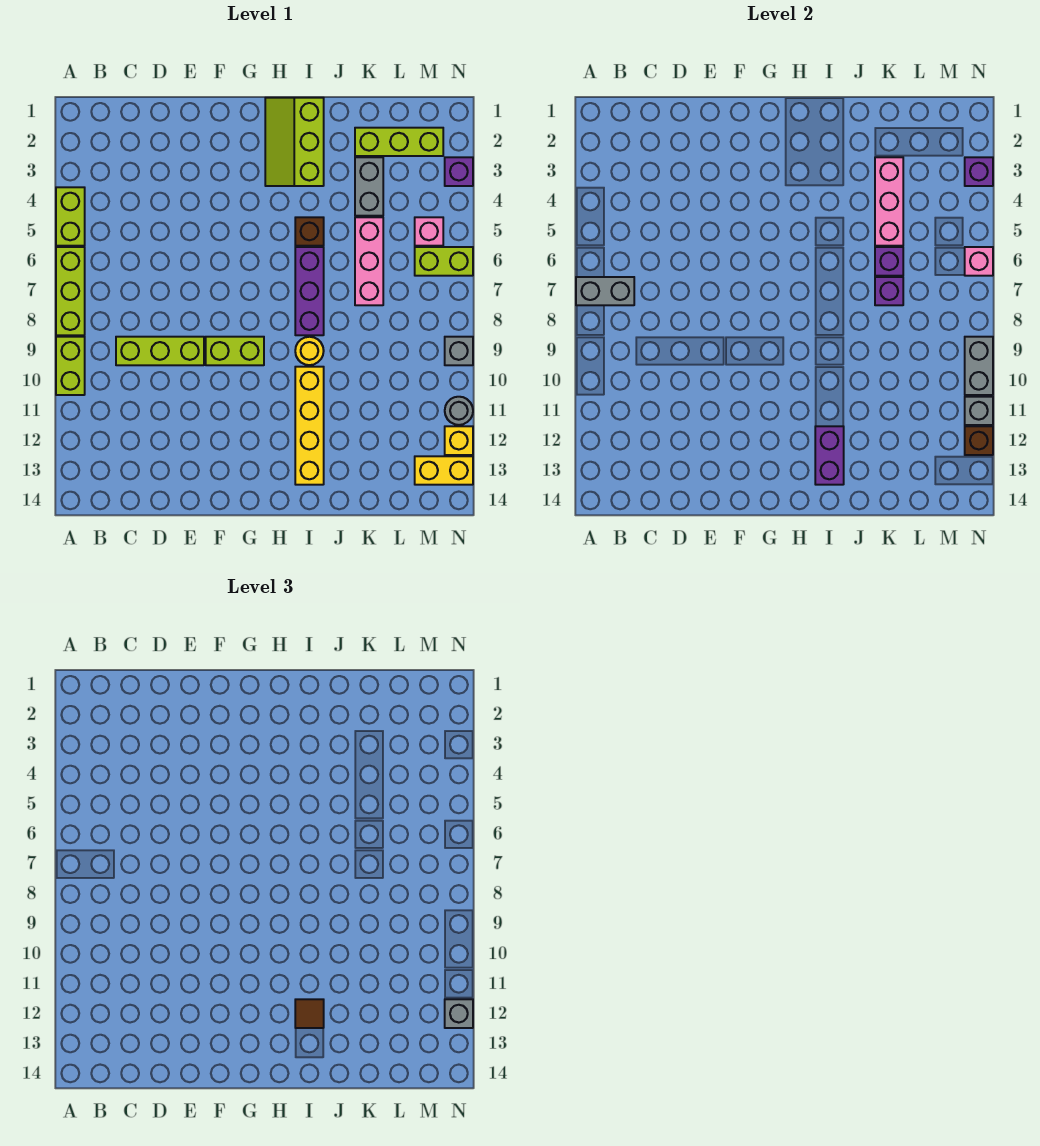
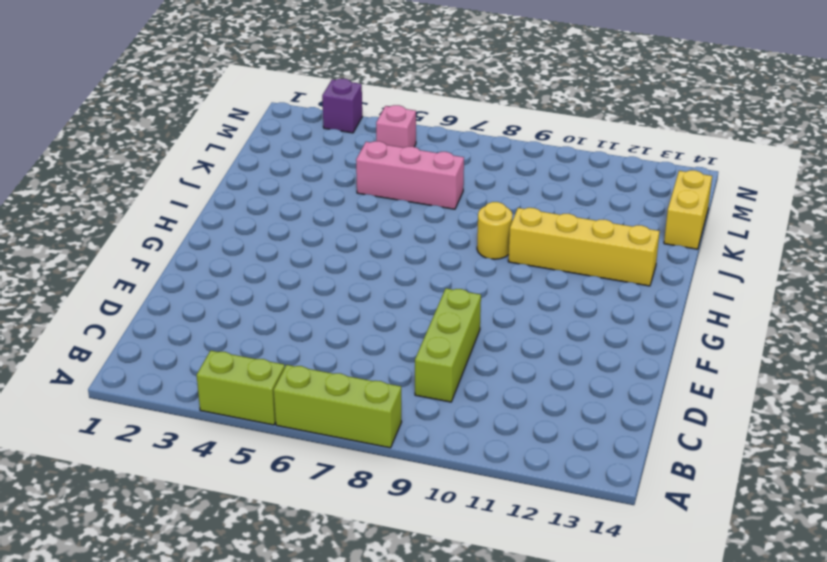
yellow brick K14:L14 level 1 -> yellow brick M13:N13 level 1
none -> lime brick A9:A10 level 1
none -> lime brick F9:G9 level 1
none -> lime slope H1:I3 level 1 top I
none -> brown brick I5 level 1

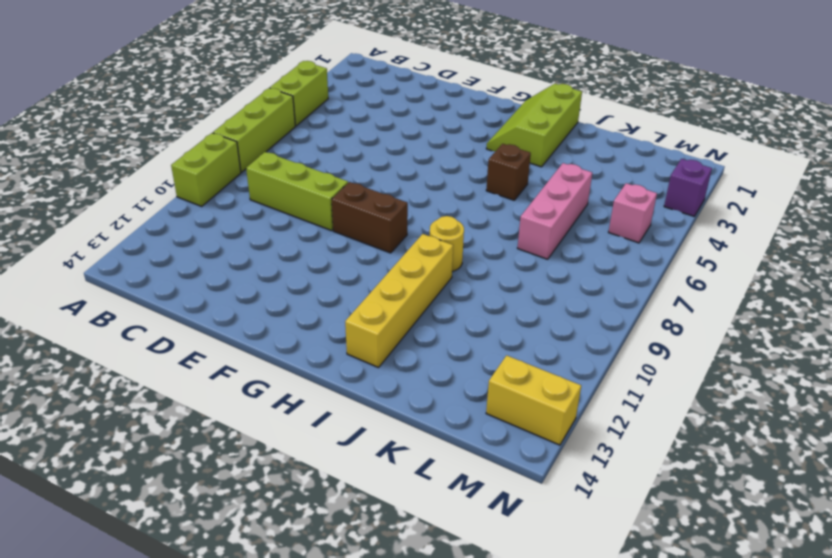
brown brick F9:G9 level 1 -> lime brick F9:G9 level 1
none -> purple brick I6:I8 level 1
none -> lime brick K2:M2 level 1
none -> grey brick K3:K4 level 1
none -> lime brick M6:N6 level 1

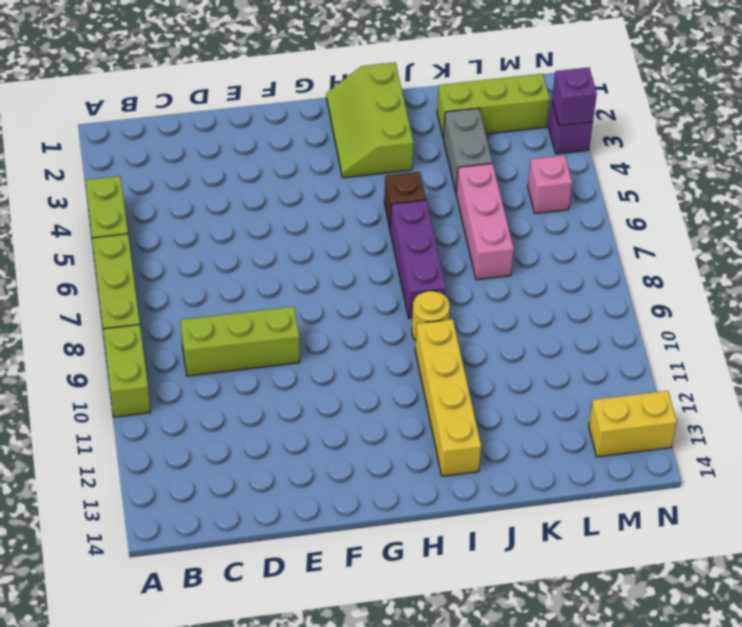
none -> lime brick F9:G9 level 1
none -> lime brick M6:N6 level 1
none -> grey brick N9 level 1
none -> grey round brick N11 level 1

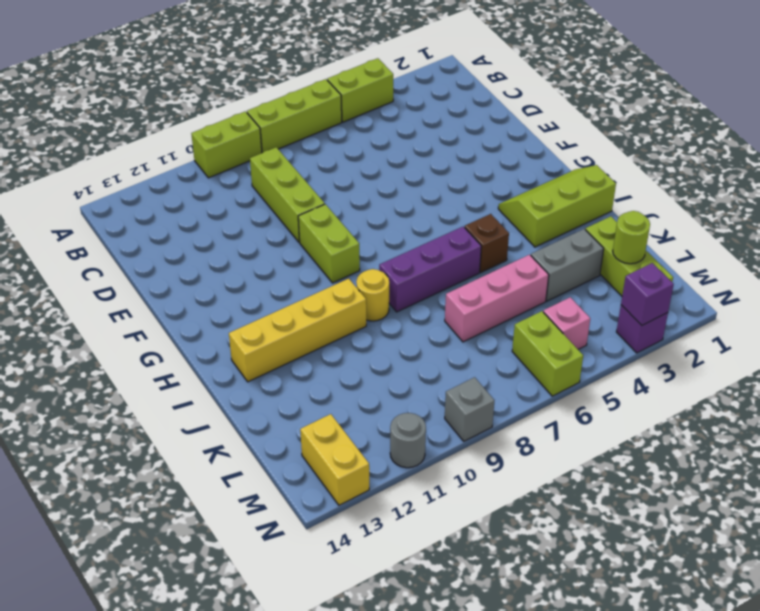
lime round brick L2 level 2 -> none
none -> yellow brick N12 level 1
none -> grey brick A7:B7 level 2
none -> purple brick I12:I13 level 2
none -> pink brick K3:K5 level 2

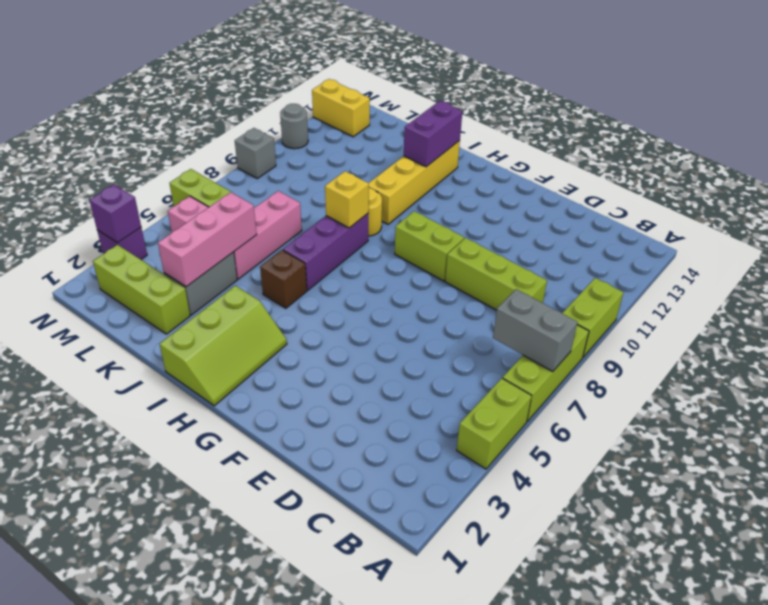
yellow brick I8 level 2 -> yellow brick N12 level 1
none -> purple brick K6 level 2
none -> purple brick K7 level 2
none -> pink brick N6 level 2
none -> grey brick N9:N10 level 2

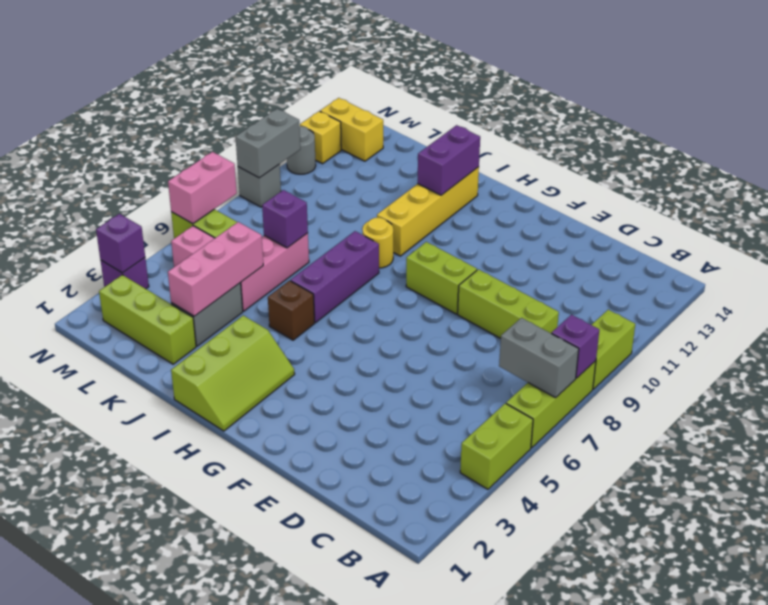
purple brick A8 level 2 -> purple brick K6 level 2
pink brick N6:N7 level 2 -> pink brick N6 level 2
none -> grey brick N11 level 2
none -> brown brick N12 level 2
none -> brown tile I12 level 3
none -> grey brick N12 level 3

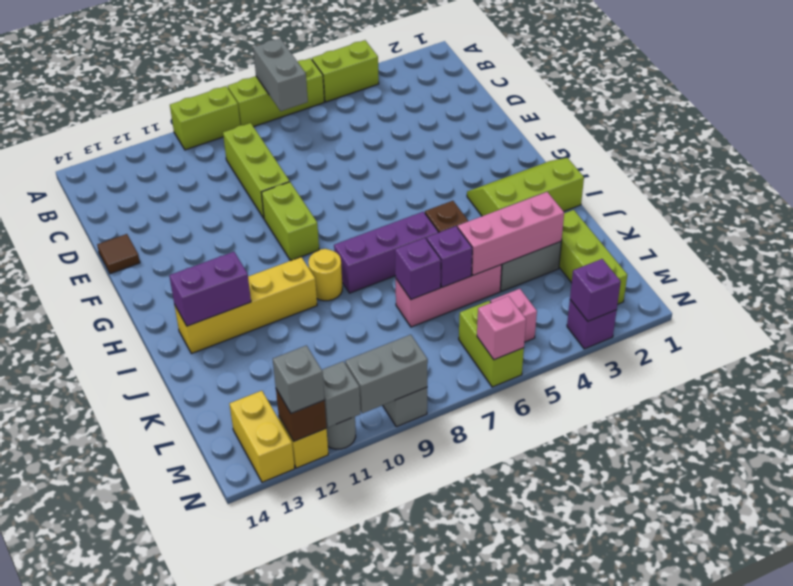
brown tile E14 level 1 -> brown tile I12 level 3

